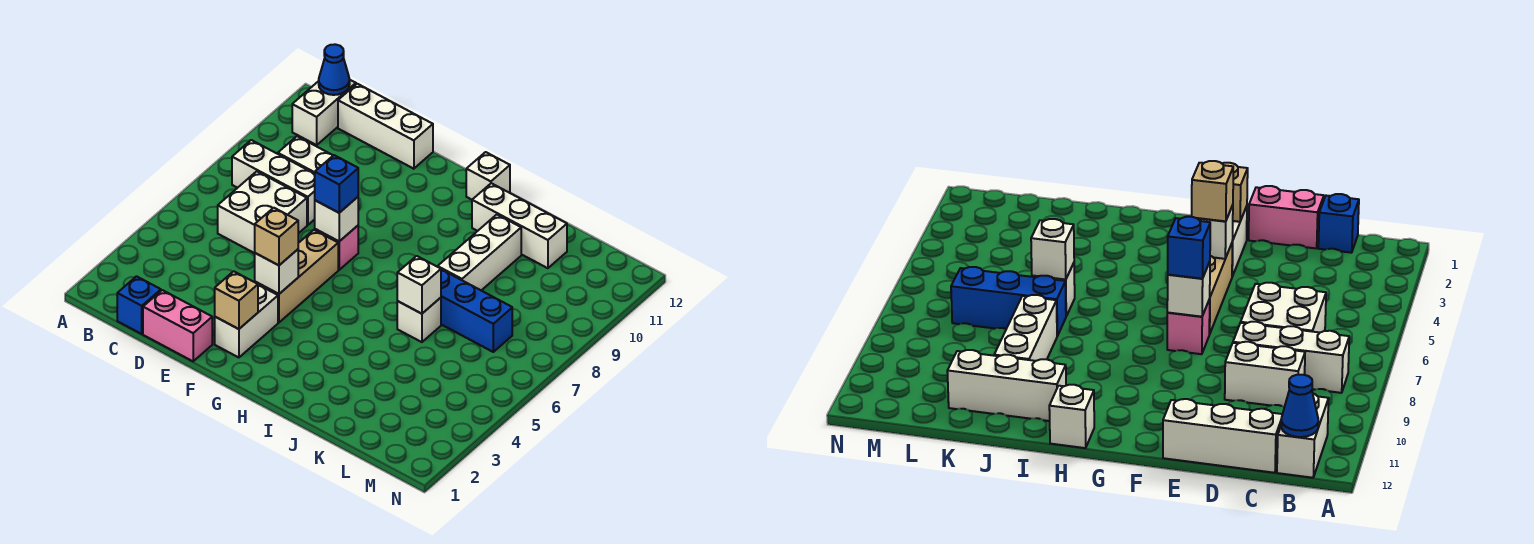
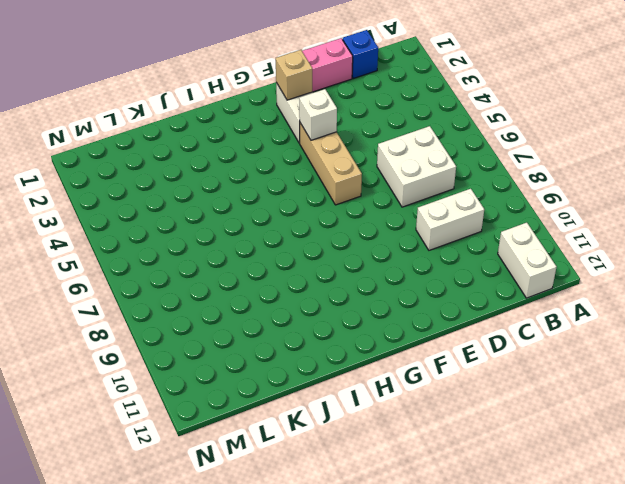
none -> white brick B8:D8 level 1
none -> white brick C12:E12 level 1
none -> pink brick F7 level 1

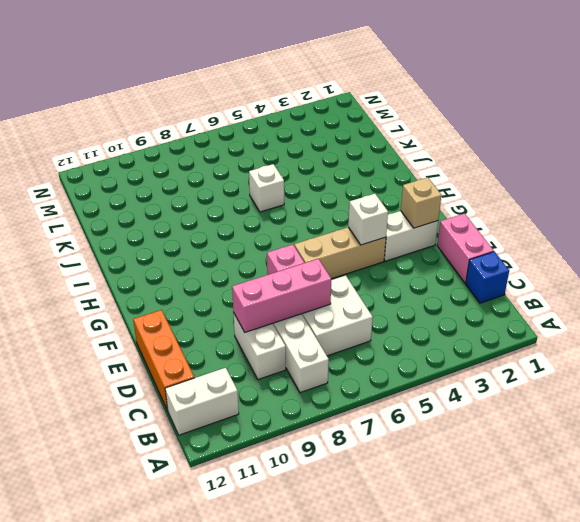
orange brick C12:E12 level 1 -> white brick C12:E12 level 1
pink brick D7:D9 level 2 -> none
none -> white brick H12 level 1
none -> white brick I11:K11 level 1
none -> blue brick J7:L7 level 1

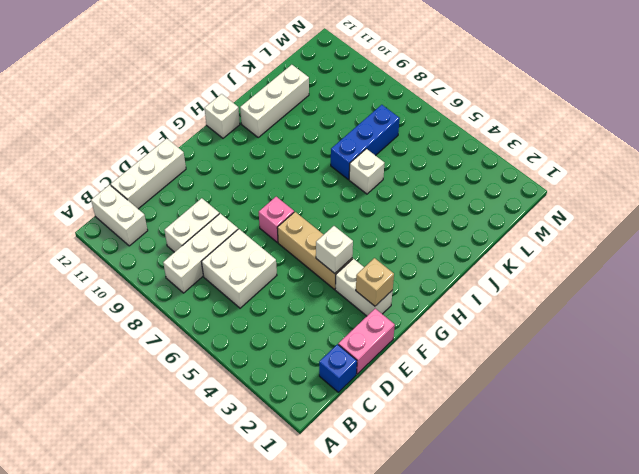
none -> white brick J8:J10 level 1
none -> blue cone B12 level 2
none -> white brick F7 level 2

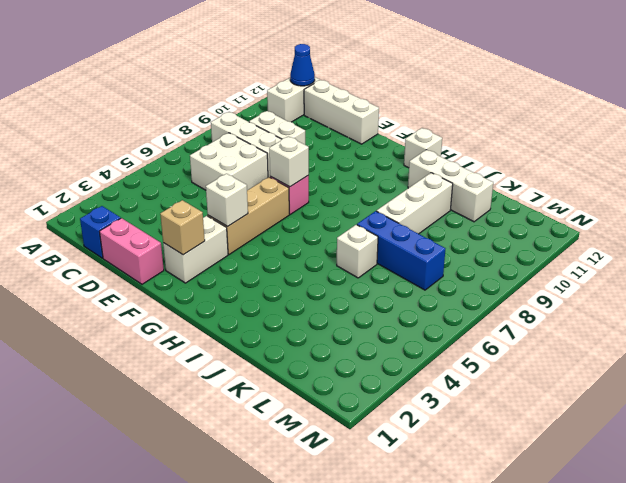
none -> white brick J6 level 2
none -> tan brick F4 level 3
none -> blue brick F7 level 3

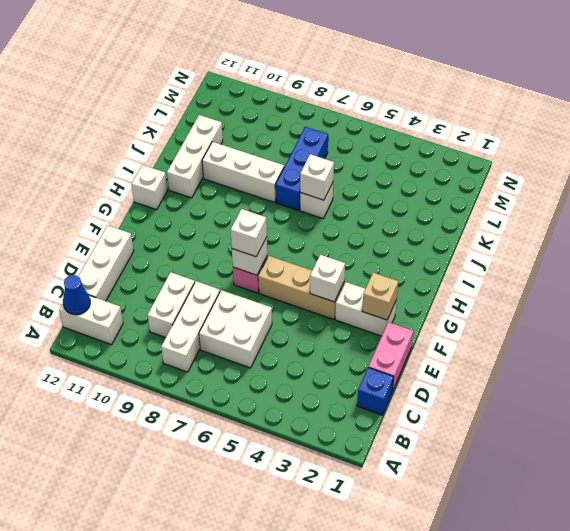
white brick F7 level 3 -> blue brick F7 level 3
none -> tan brick F4 level 3

